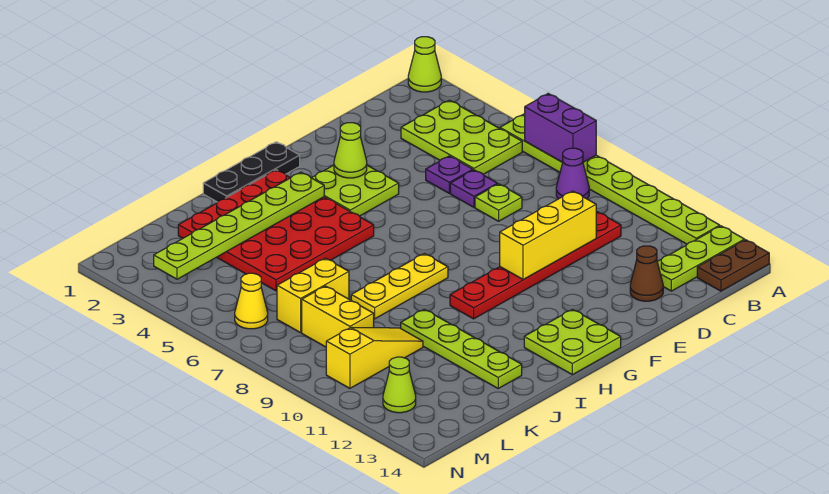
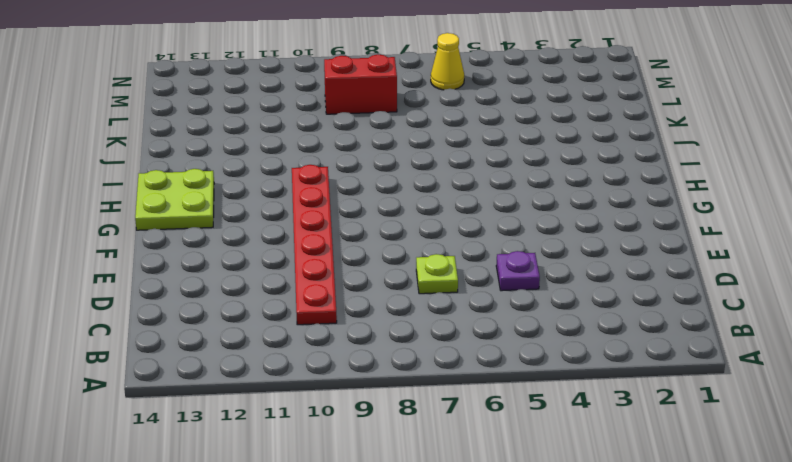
red brick L8:L9 level 1 -> yellow brick L8:L9 level 1
none -> lime cone A1 level 1
none -> lime plate A5:A12 level 1
none -> lime plate A13:C13 level 1

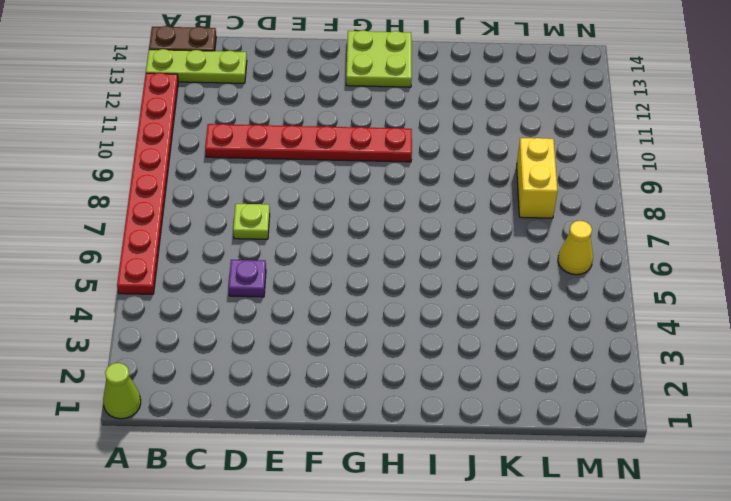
red plate A5:A12 level 1 -> lime plate A5:A12 level 1
none -> lime plate B3:C5 level 1
none -> purple cone B8 level 1
none -> purple plate D6 level 1

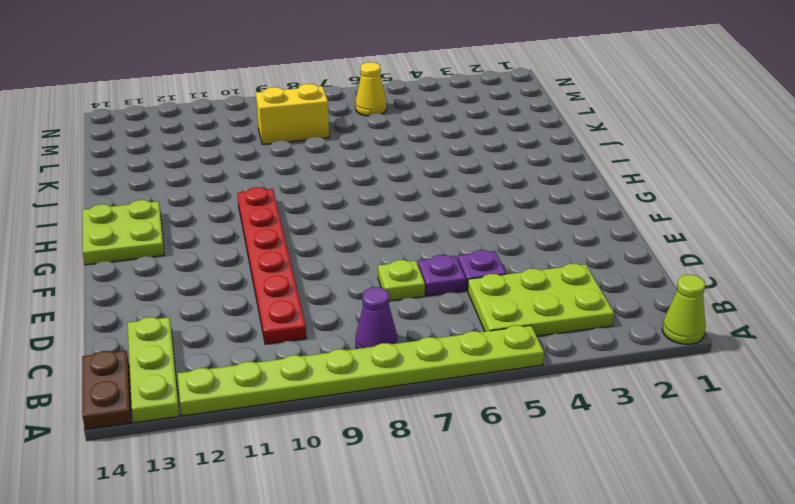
none -> brown cone D13 level 1
none -> lime plate F3:G4 level 1
none -> black plate G1:I1 level 1

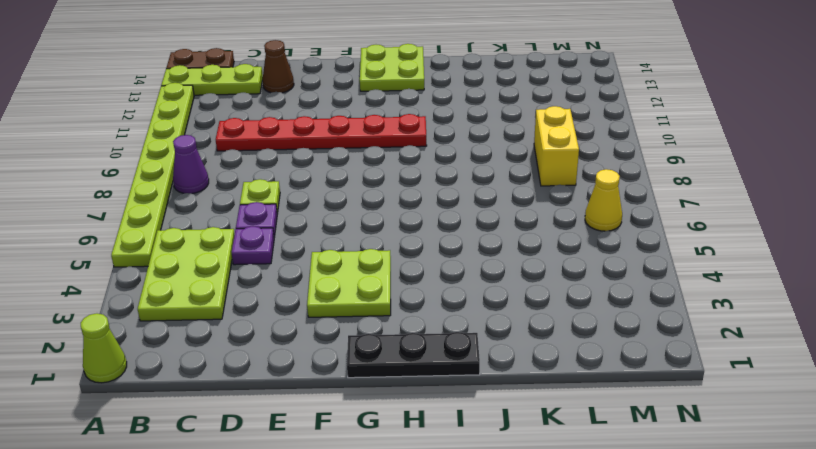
none -> red plate H2:K5 level 1
none -> yellow plate H8:J8 level 1
none -> lime plate J10:J13 level 1

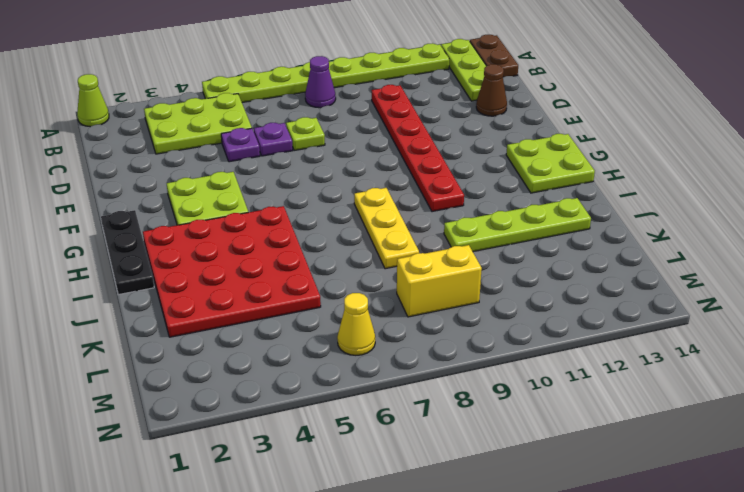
none -> yellow brick K7:L7 level 1
none -> yellow slope K10:M10 level 1 top M
none -> lime cone M12 level 1

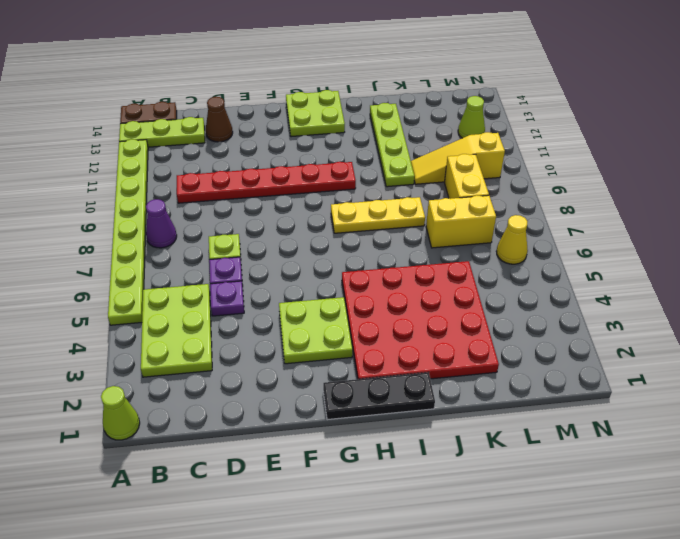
none -> purple brick A6:A7 level 2
none -> yellow brick D10:F10 level 2
none -> lime cone F3 level 2

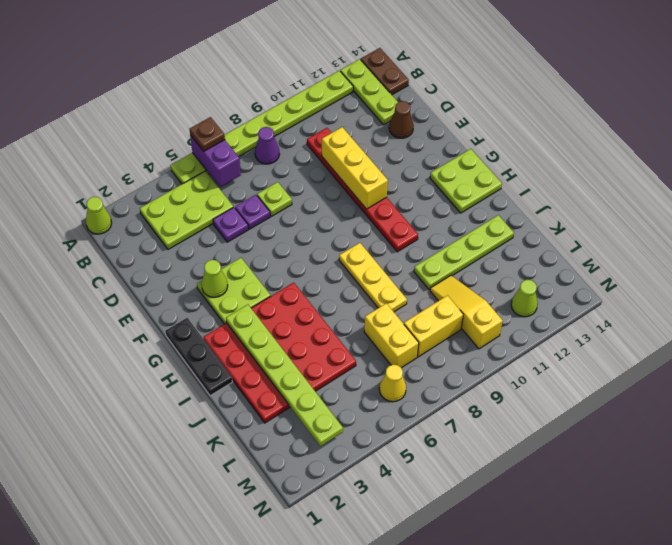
purple brick A6:B6 level 2 -> purple brick A6:A7 level 2
brown plate A6 level 3 -> none

